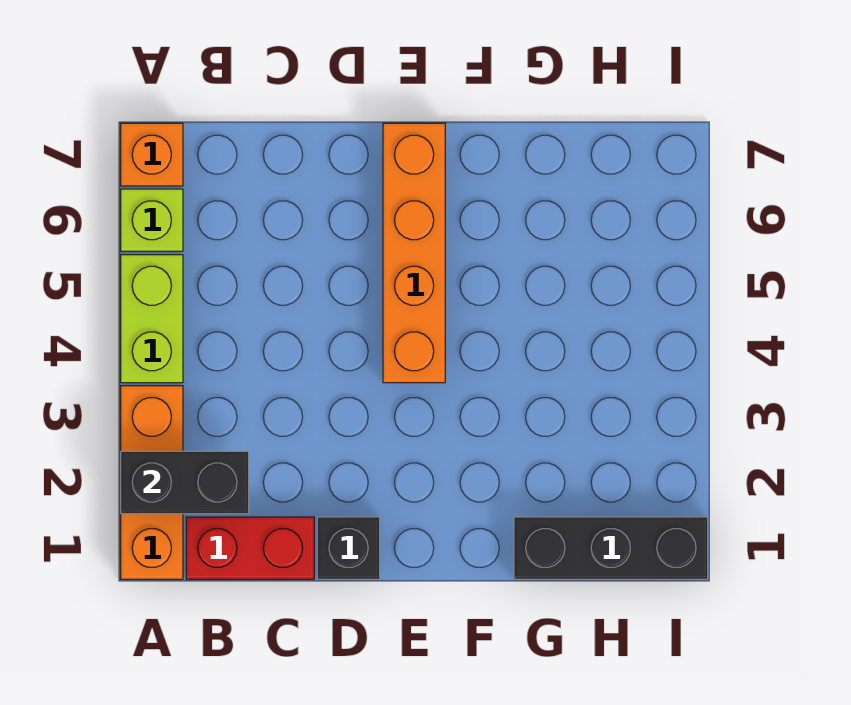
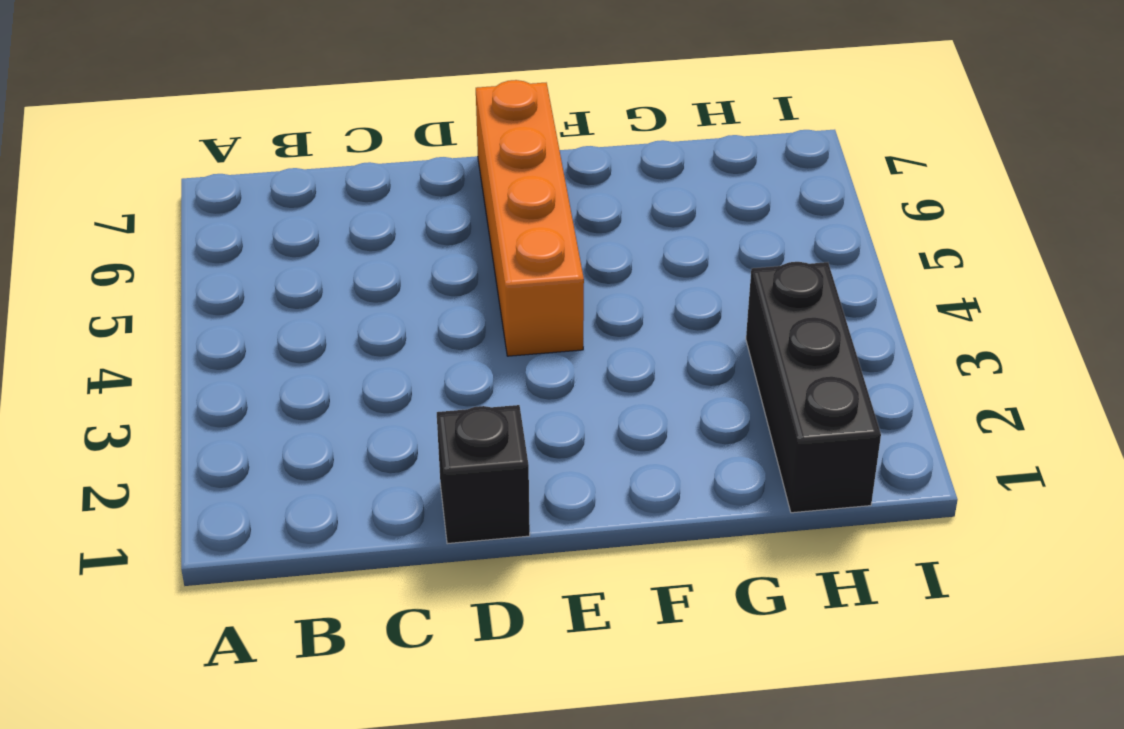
black brick H1:H3 level 1 -> black brick G1:I1 level 1
none -> orange brick A1:A3 level 1
none -> lime brick A4:A5 level 1

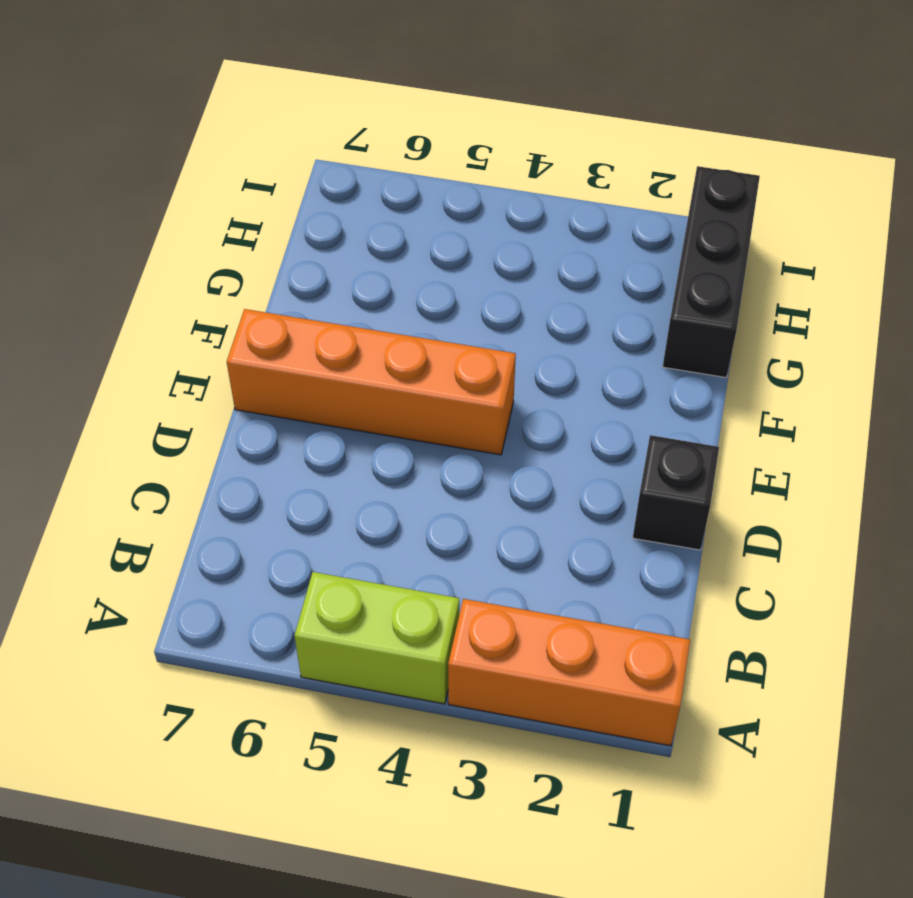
none -> lime brick A6 level 1
none -> orange brick A7 level 1

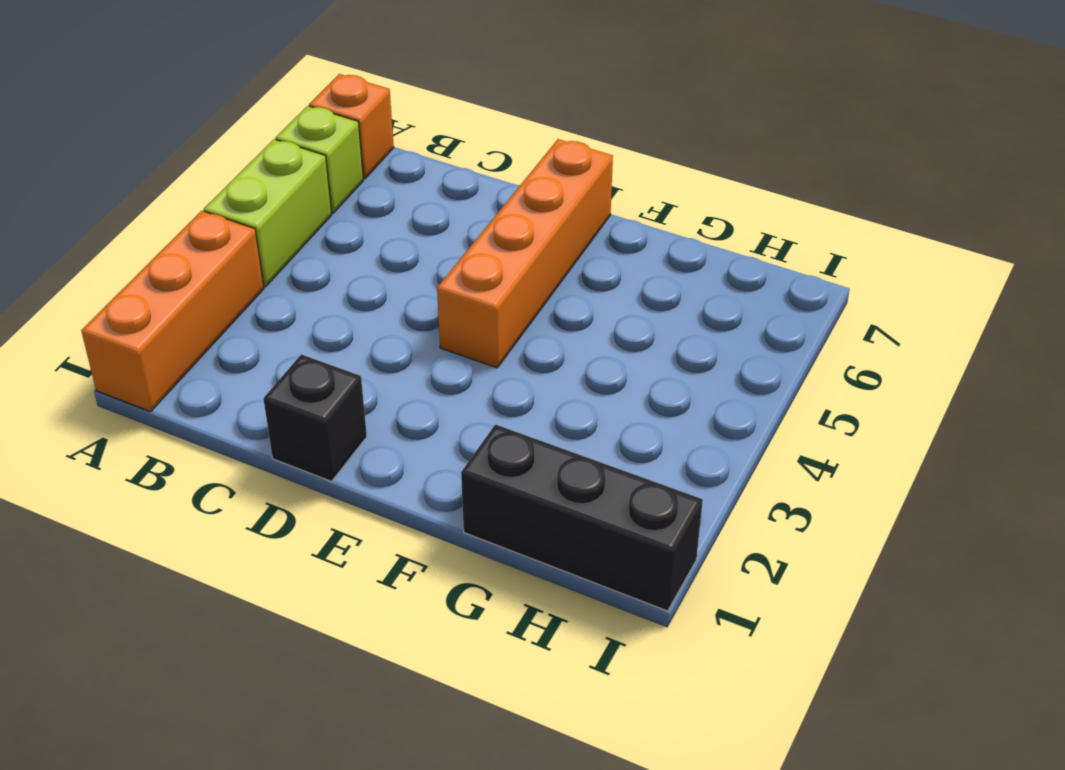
none -> red brick B1:C1 level 1
none -> black brick A2:B2 level 2

